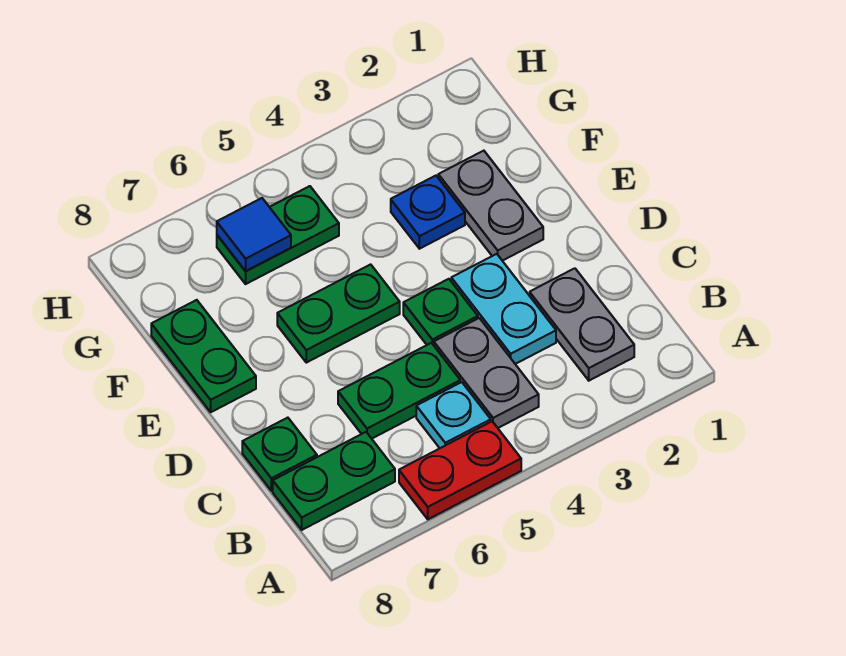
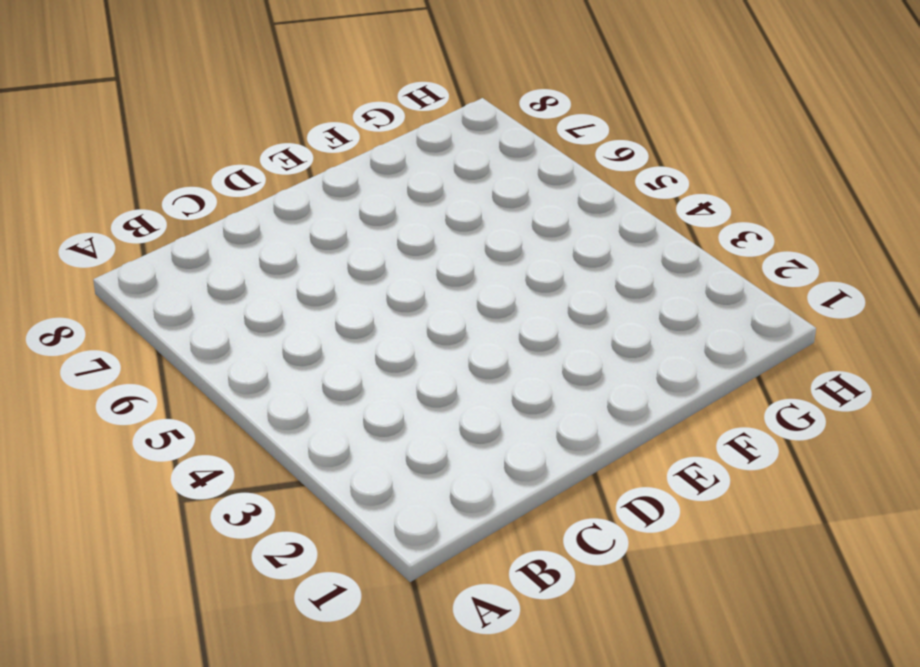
none -> red plate A5:A6 level 1
none -> grey plate B2:C2 level 1
none -> grey plate B4:C4 level 1

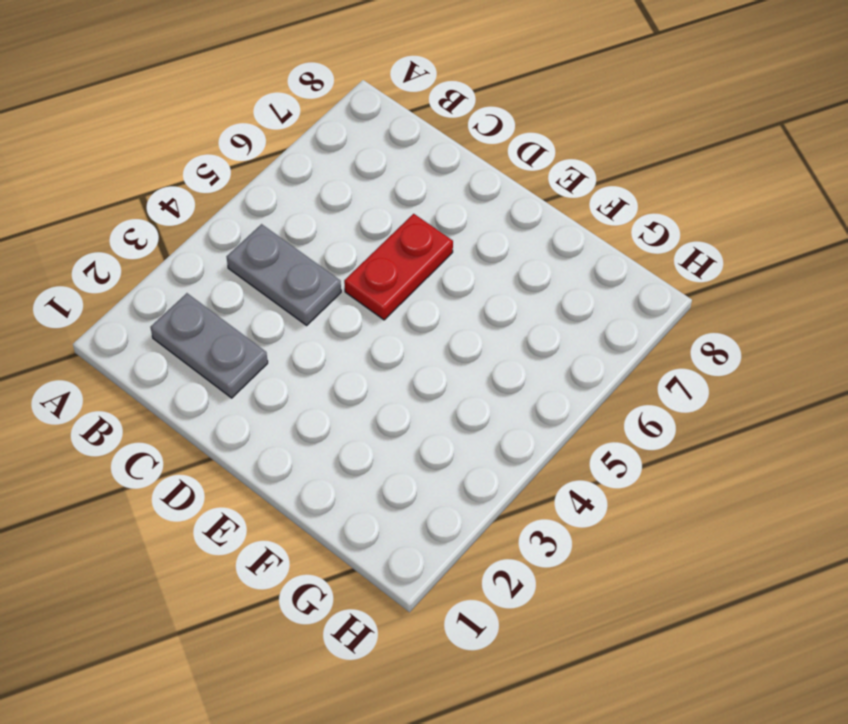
red plate D5:D6 level 1 -> red plate A5:A6 level 1
none -> cyan plate B5 level 1
none -> green plate B7:B8 level 1
none -> cyan plate C3:D3 level 1

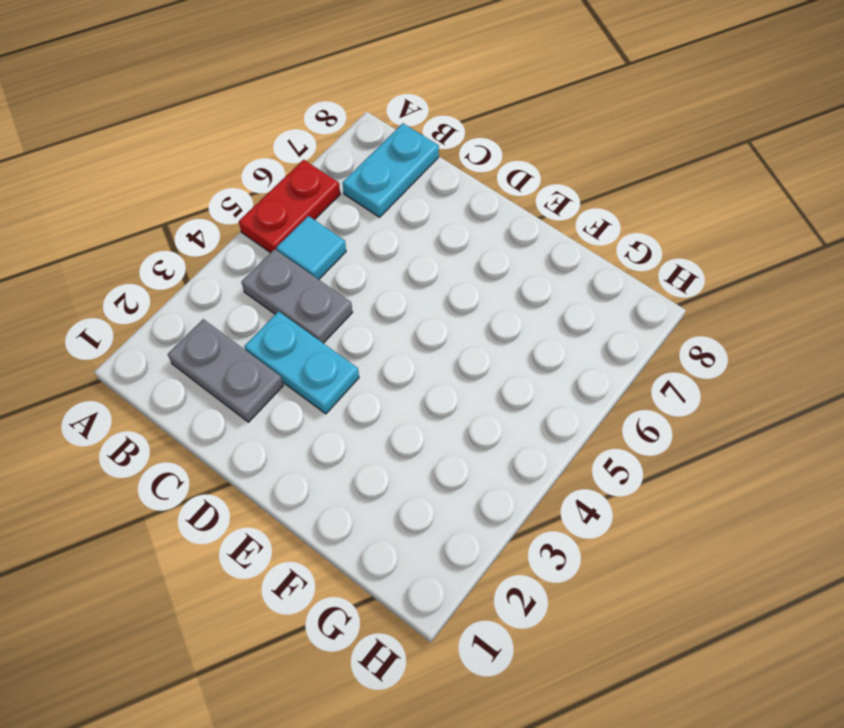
cyan tile B5 level 1 -> cyan plate B5 level 1
cyan plate B7:B8 level 1 -> green plate B7:B8 level 1
none -> green plate C5:C6 level 1
none -> green plate C8 level 1
none -> green plate D4 level 1

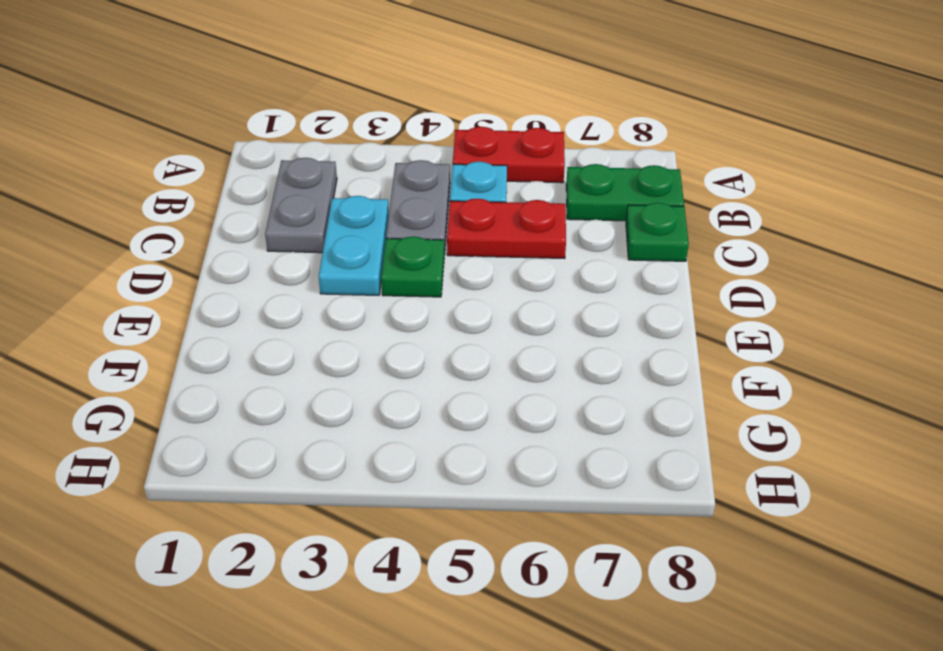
red plate C5:C6 level 1 -> green plate C5:C6 level 1
none -> grey plate E2:F2 level 1
none -> green plate E5:E6 level 1
none -> green plate E8:F8 level 1

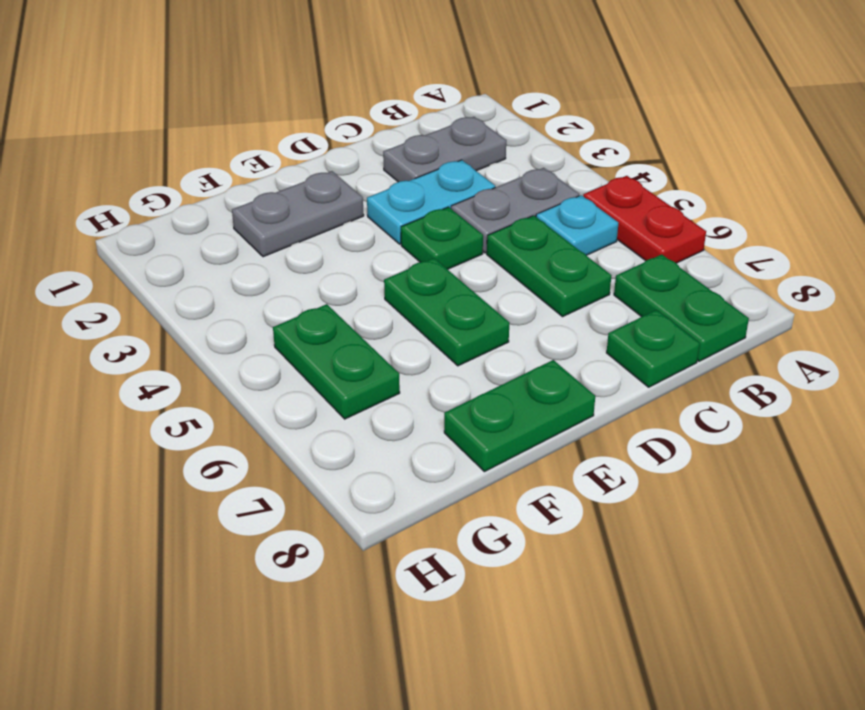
none -> blue plate F3 level 1
none -> blue tile G6 level 2

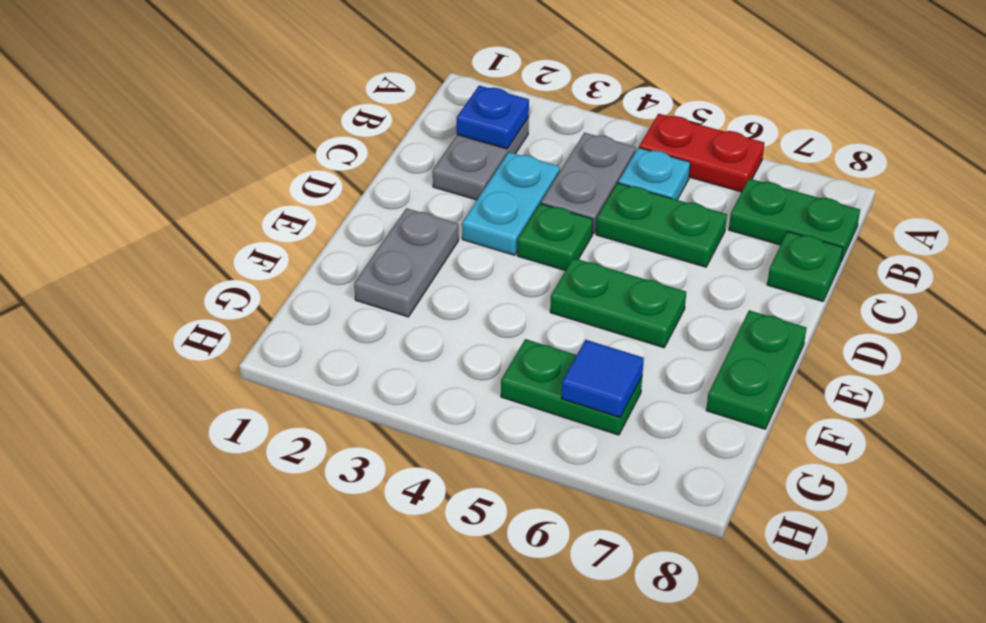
blue plate B2 level 2 -> blue plate F3 level 1

